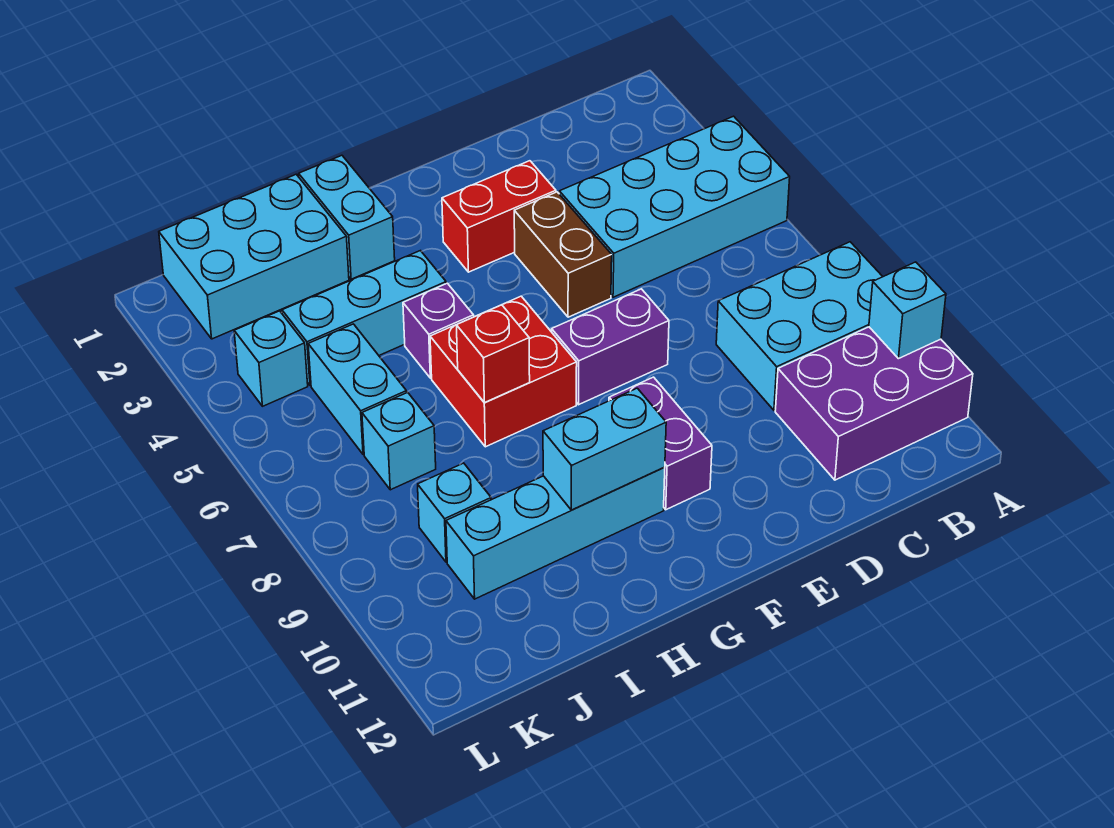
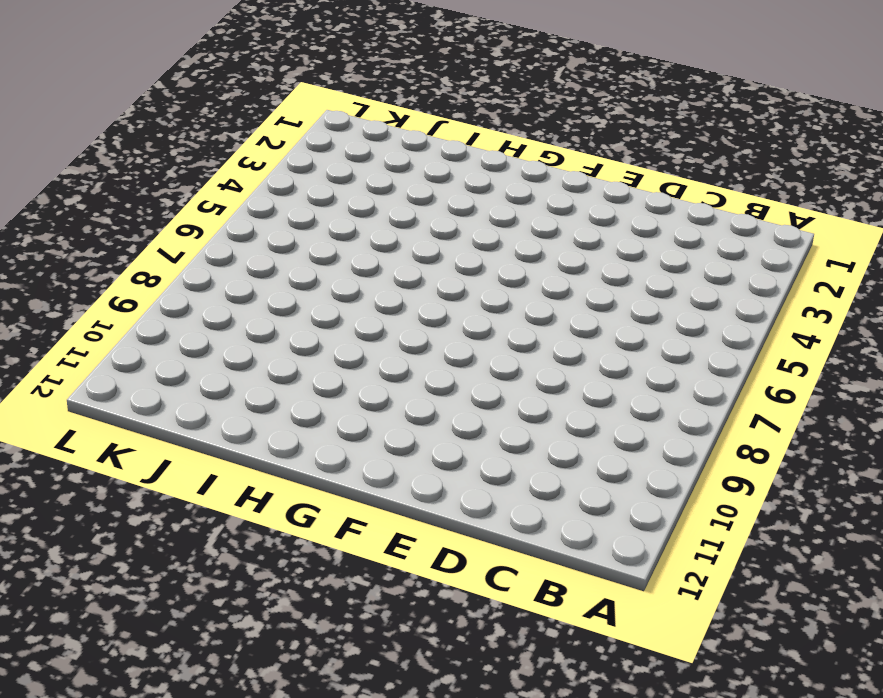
none -> cyan brick A4:D5 level 1
none -> cyan brick A8:C9 level 1
none -> purple brick A10:C11 level 1

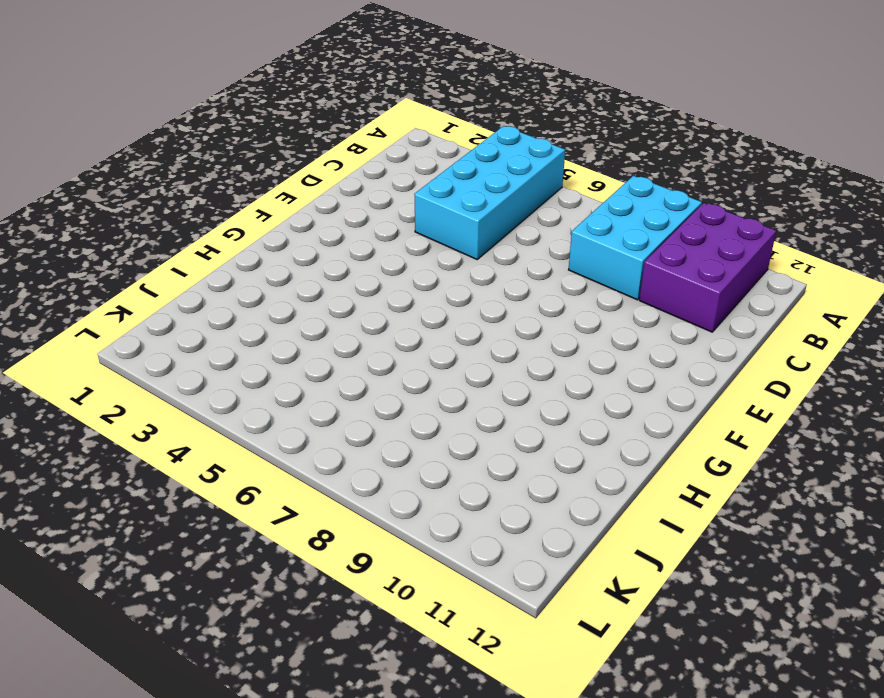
none -> red brick E3:F3 level 1
none -> brown brick E4:E5 level 1
none -> purple brick E7:F7 level 1

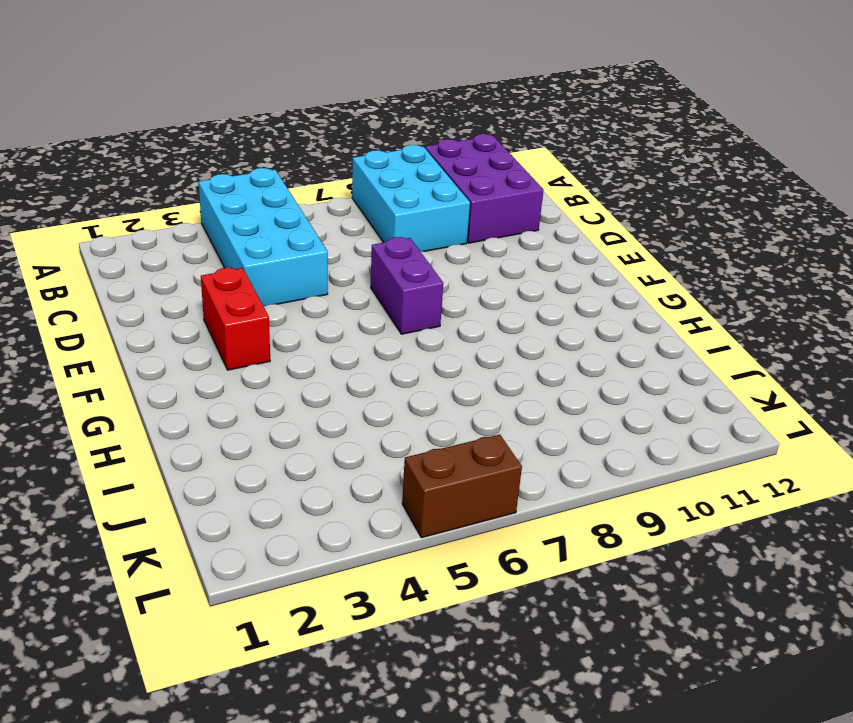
brown brick L5:L6 level 1 -> brown brick E4:E5 level 1
none -> purple brick F9:F10 level 1
none -> red brick G6:H7 level 1
none -> cyan brick G10:J10 level 1

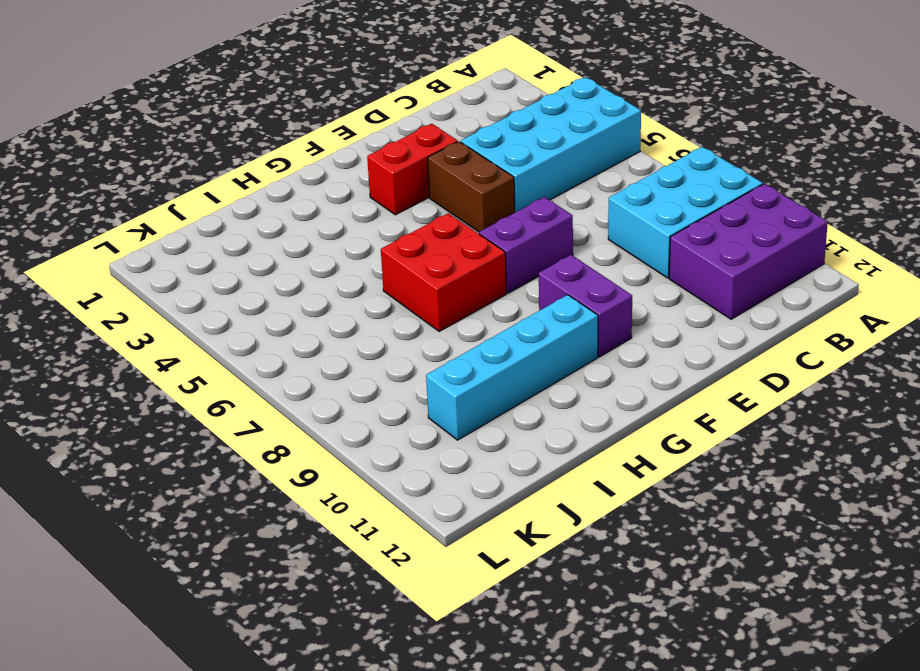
none -> cyan brick H1:H2 level 1
none -> cyan brick H4:J4 level 1
none -> purple brick H5 level 1

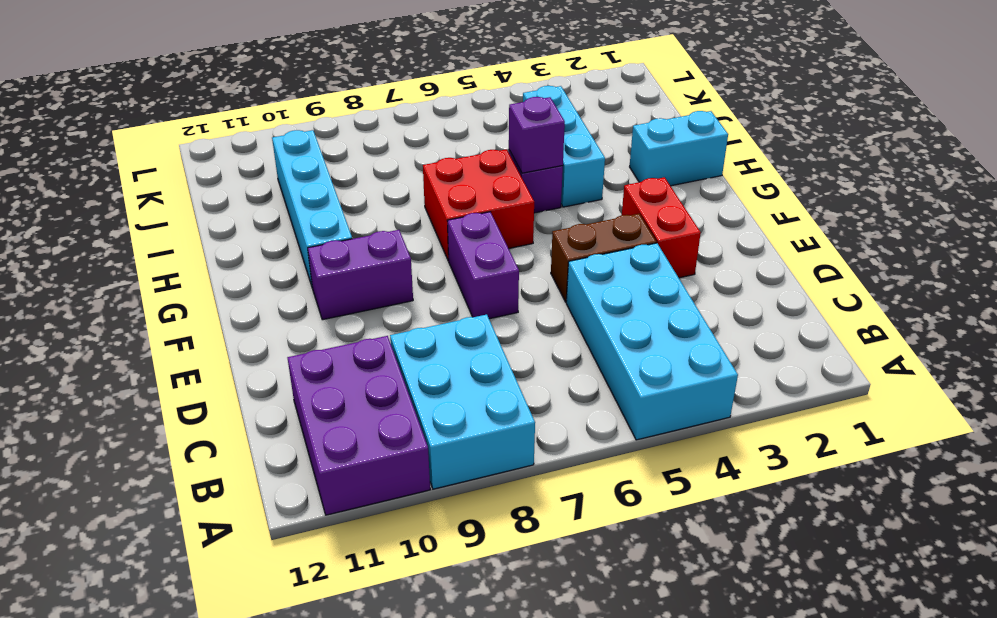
purple brick H5 level 2 -> none
none -> cyan brick I1:K2 level 1
none -> cyan brick J5:J6 level 1
none -> cyan brick J7 level 1

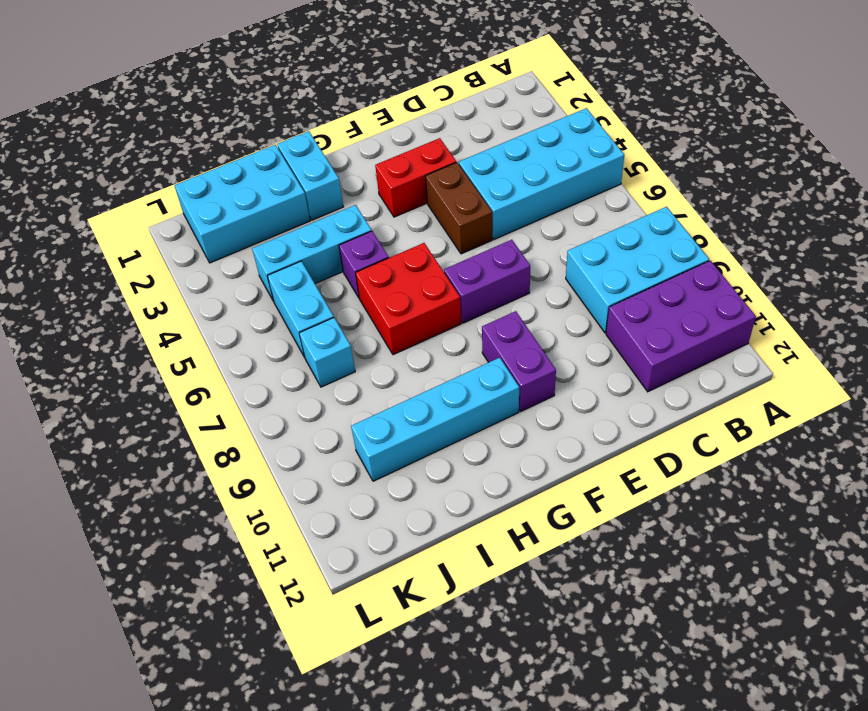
none -> cyan brick J9 level 1
none -> cyan brick K4 level 1
none -> cyan brick A10 level 2

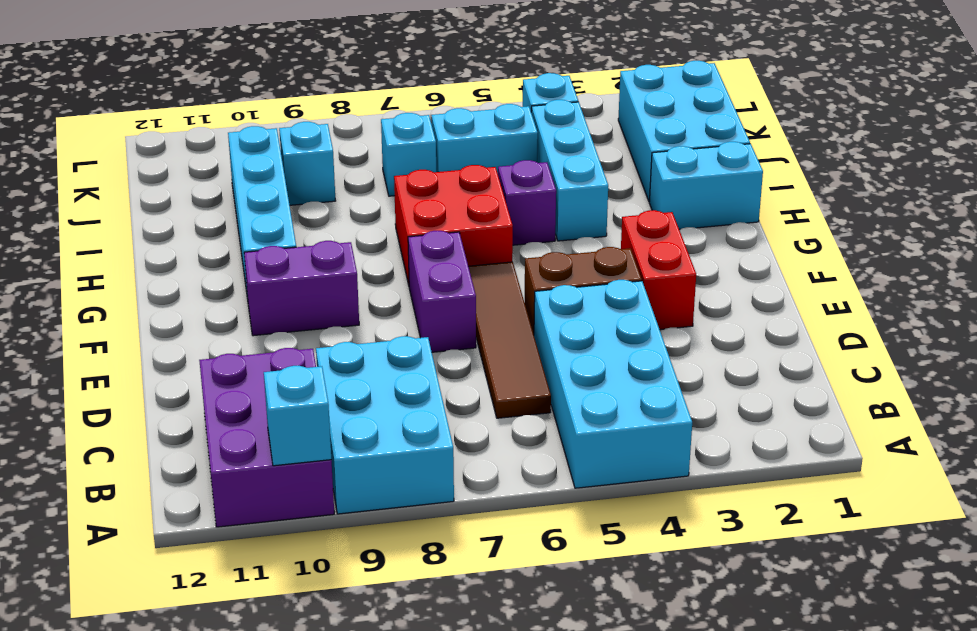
brown tile C6:F6 level 1 -> none
none -> cyan brick G10:H10 level 2
none -> red brick H7 level 2

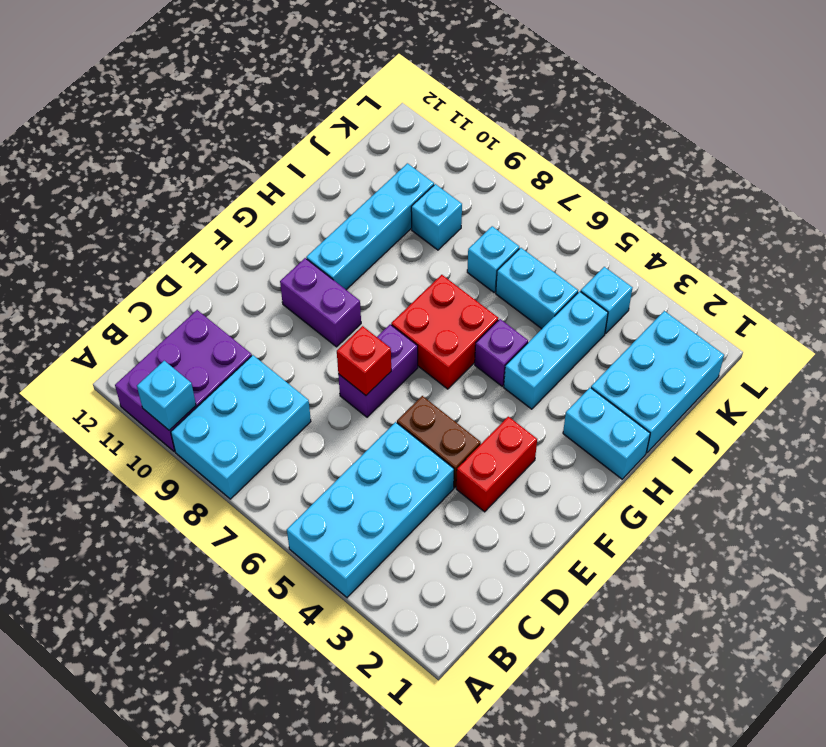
red brick E7 level 2 -> red brick H7 level 2
none -> cyan brick G10:H10 level 2

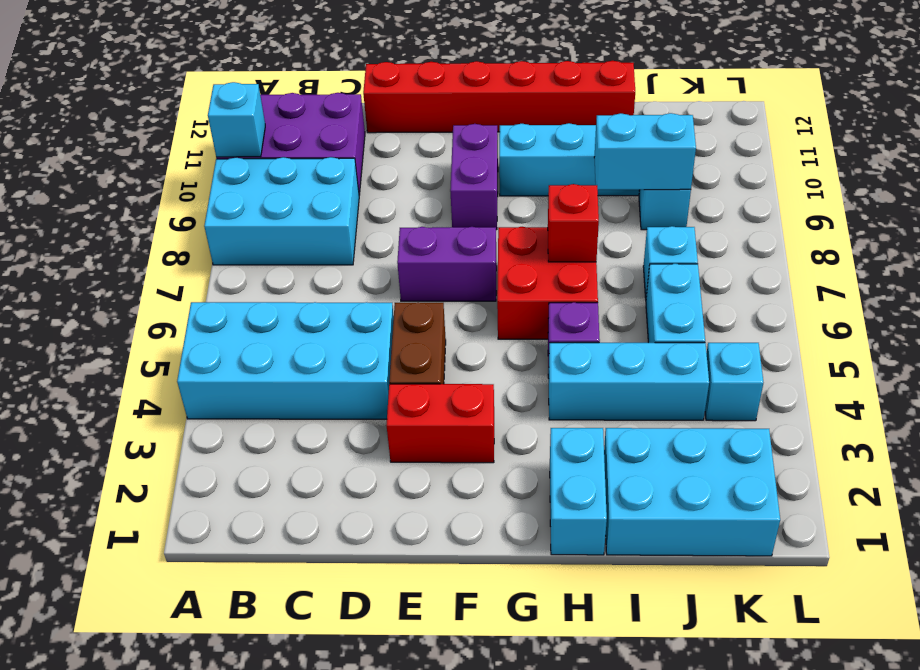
red brick D12:I12 level 1 -> none
cyan brick I9:J9 level 2 -> cyan brick G10:H10 level 2

